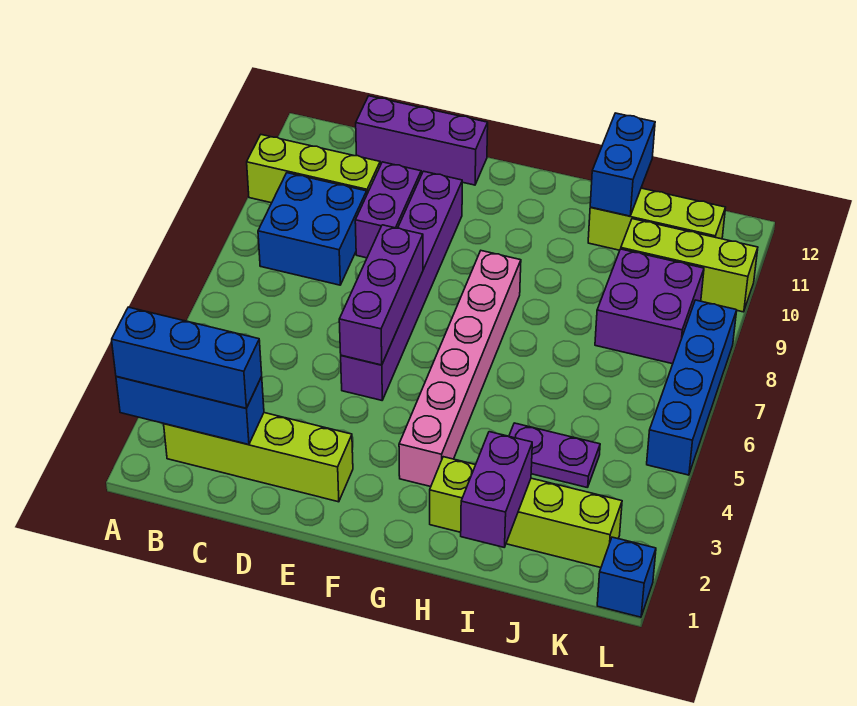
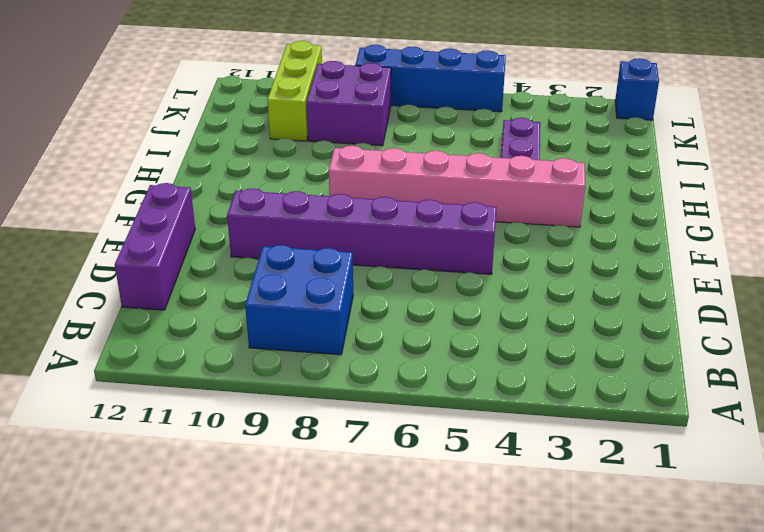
none -> lime brick A10:C10 level 1
none -> lime brick B2:E2 level 1
none -> purple brick D9:D10 level 1

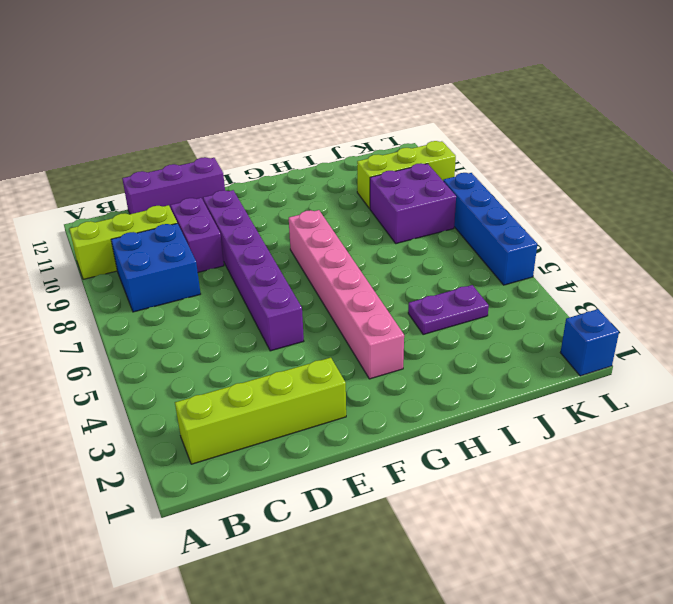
none -> lime brick H2:K2 level 1
none -> lime brick I11:K11 level 1
none -> blue brick A2:C2 level 2

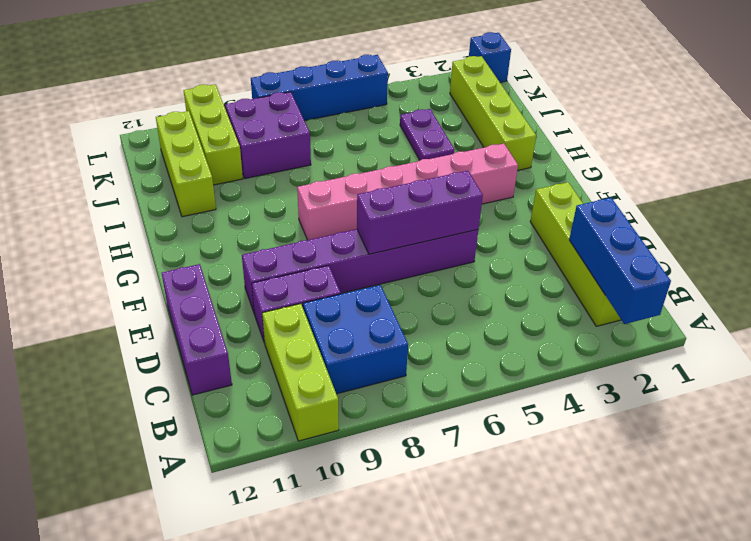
none -> purple brick I1:I2 level 2
none -> blue brick I11:I12 level 2
none -> blue brick A2:C2 level 3

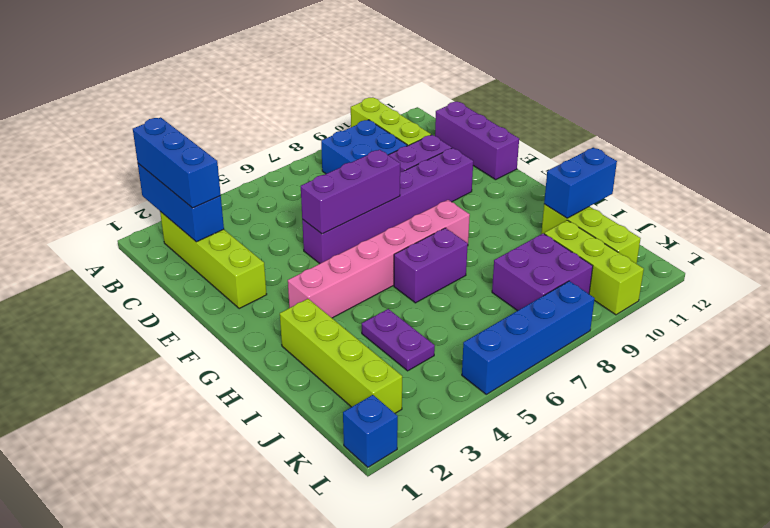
purple brick H6:H7 level 1 -> purple brick I1:I2 level 2

